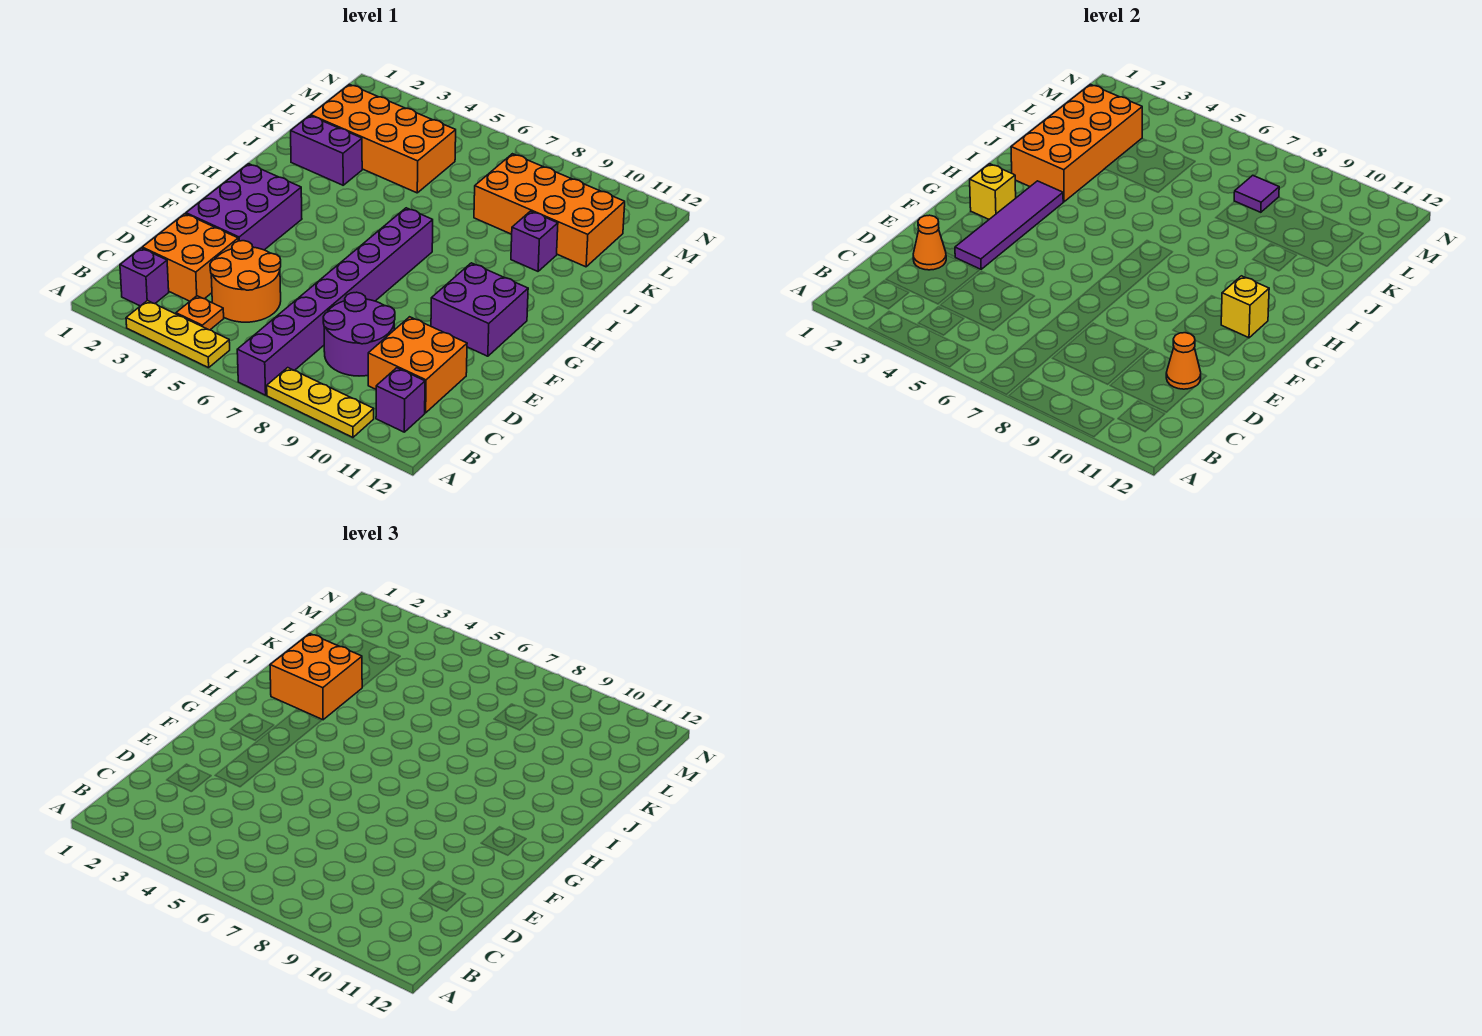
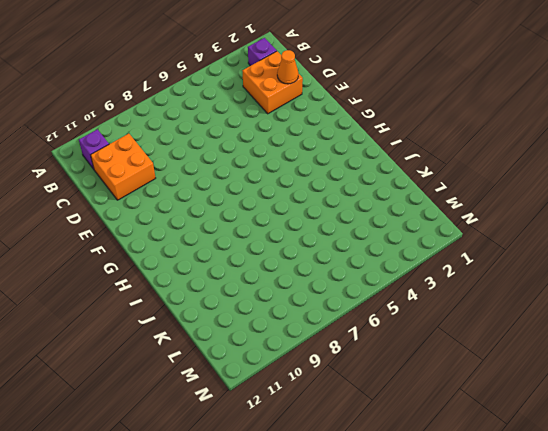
none -> yellow plate A3:A5 level 1
none -> purple brick A7:H7 level 1
none -> yellow plate A8:A10 level 1

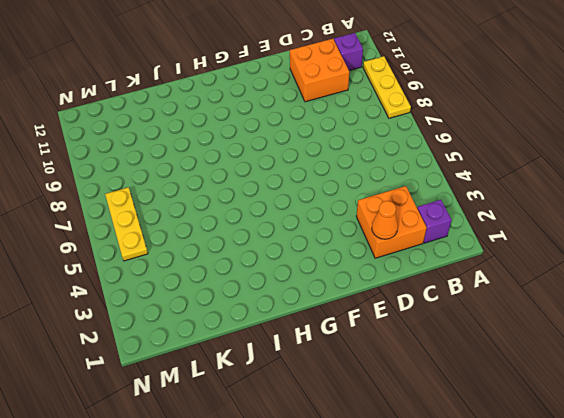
yellow plate M5:M7 level 1 -> yellow plate A3:A5 level 1
none -> purple brick A7:H7 level 1
none -> orange plate B4 level 1
none -> orange round brick C4:D5 level 1

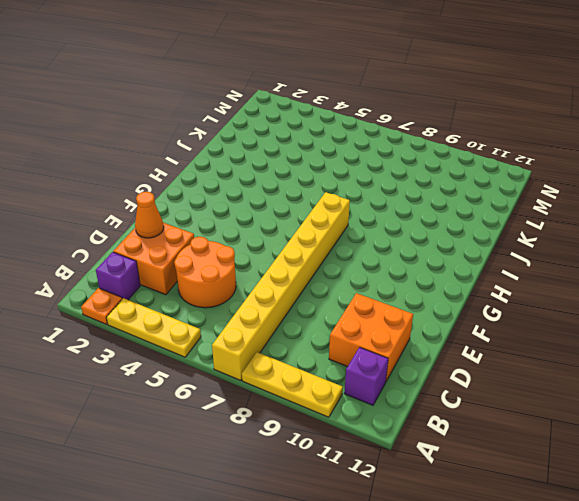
orange plate A2 level 1 -> orange plate B4 level 1
yellow brick A7:H7 level 1 -> purple brick A7:H7 level 1
none -> purple round brick C8:D9 level 1
none -> purple brick E2:G3 level 1
none -> purple brick F10:G11 level 1

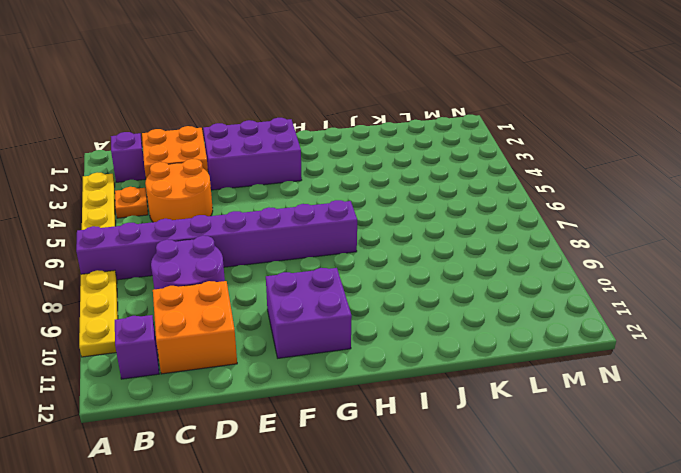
none -> purple brick J2:J3 level 1
none -> purple brick J10 level 1
none -> orange brick K2:L5 level 1

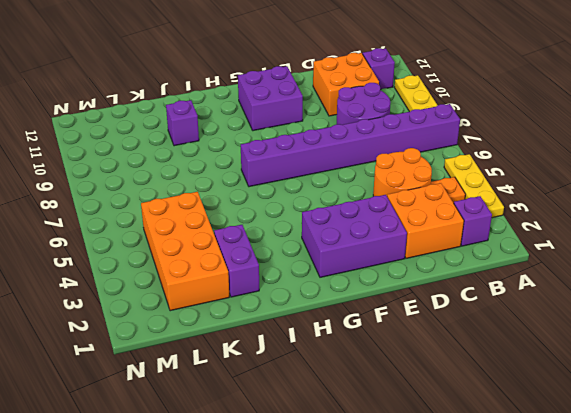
none -> orange brick K8:L11 level 1
none -> orange cone D2 level 2
none -> orange cone D11 level 2

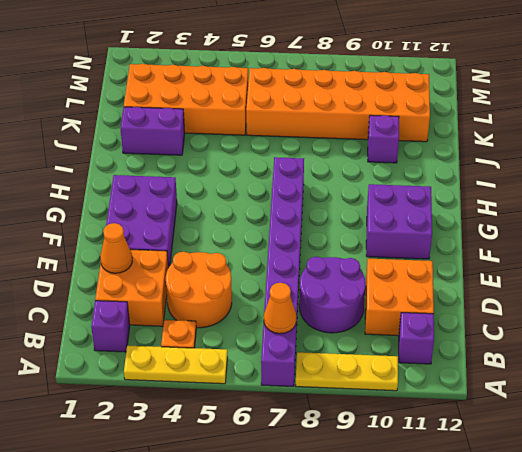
orange cone B7 level 2 -> orange cone D11 level 2
orange brick K6:L11 level 1 -> orange brick K8:L11 level 1
none -> purple tile E3:H3 level 2
none -> yellow brick G2 level 2
none -> yellow brick G11 level 2

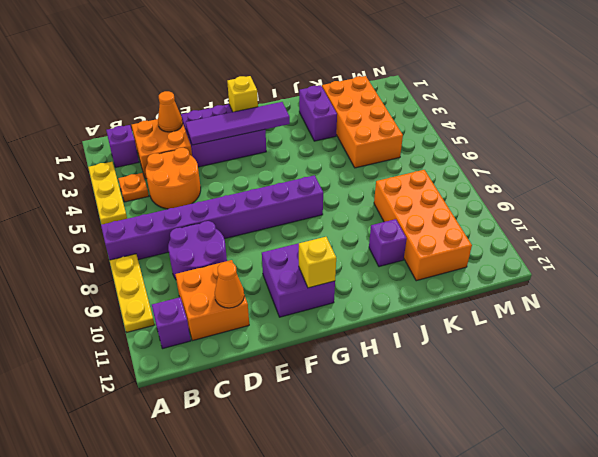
none -> orange brick I2:L3 level 2
none -> purple tile L8 level 2
none -> orange brick I2:J3 level 3

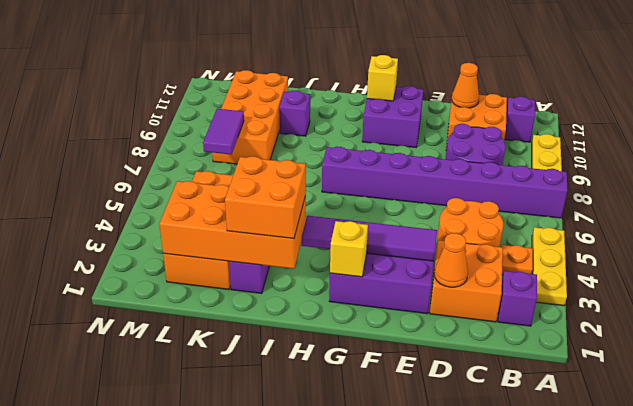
purple tile L7:L8 level 2 -> purple tile L8 level 2

